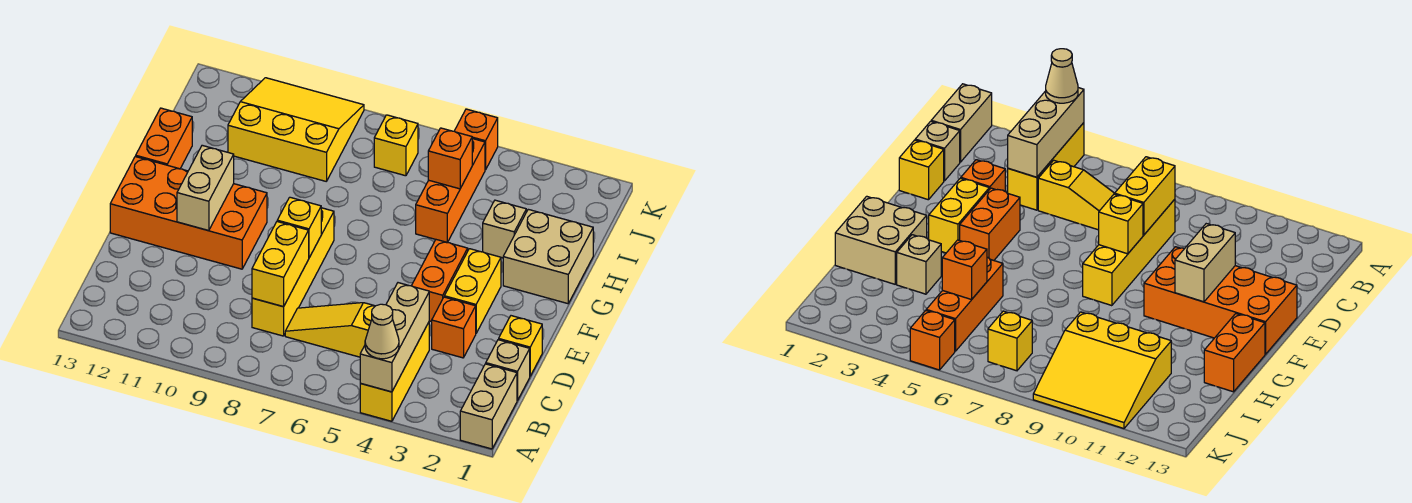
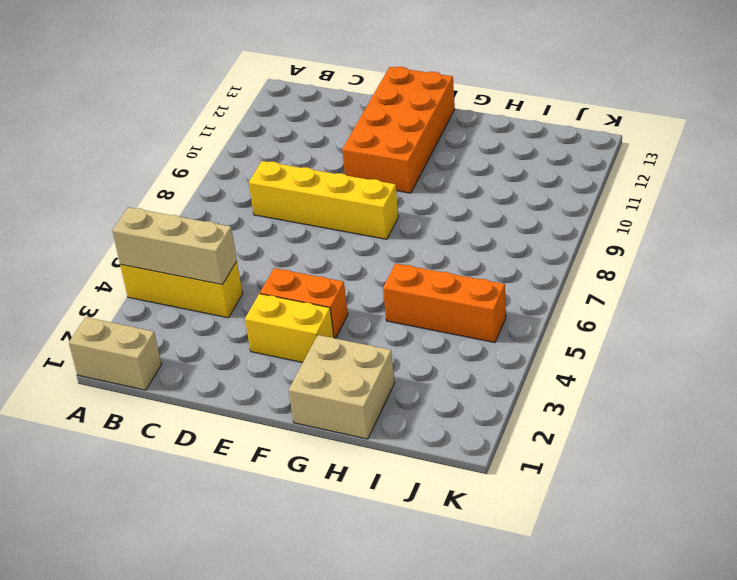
none -> tan brick C1 level 1
none -> yellow slope C5:C7 level 1 top 5
none -> yellow brick D1 level 1

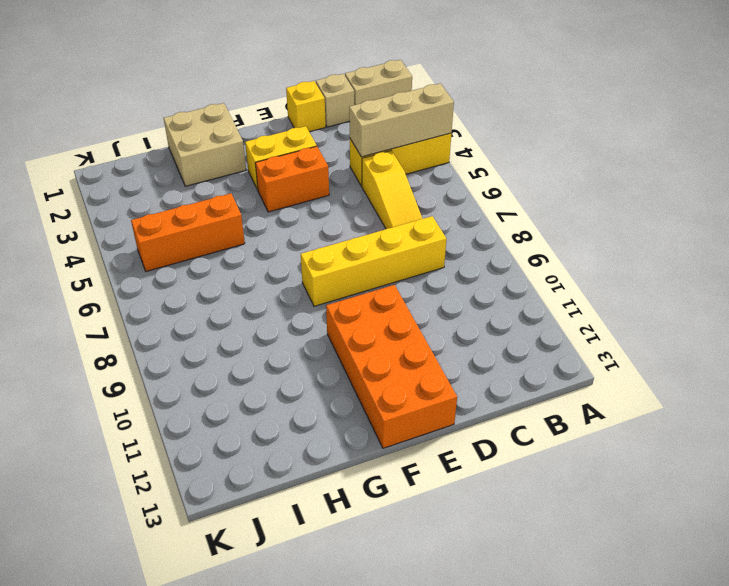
none -> orange brick D3 level 1
none -> orange brick G13:H13 level 1
none -> tan brick H3 level 1

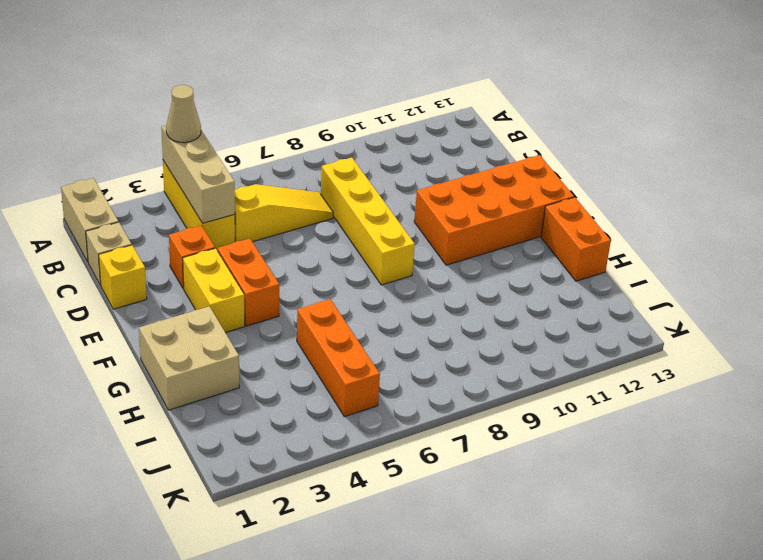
none -> tan brick H3 level 1
none -> yellow slope I9:K11 level 1 top I
none -> yellow brick J7 level 1

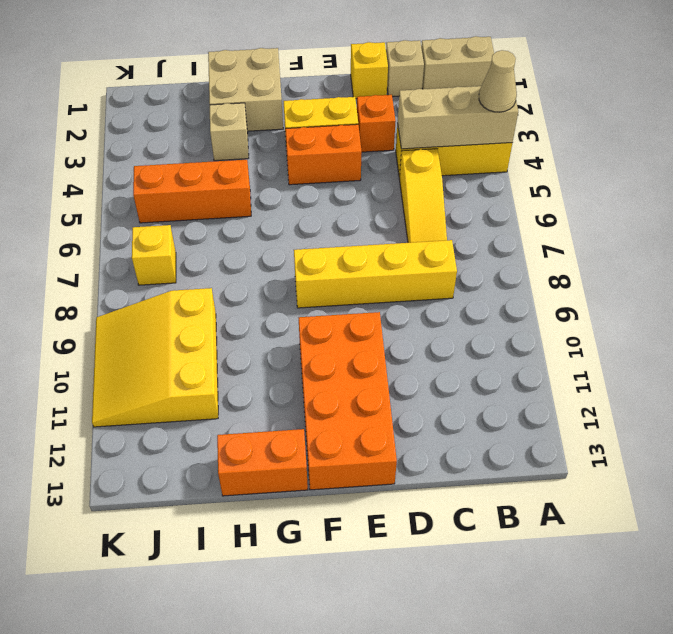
none -> orange brick K5 level 1
none -> yellow brick C8:D8 level 2
none -> yellow brick E8 level 2

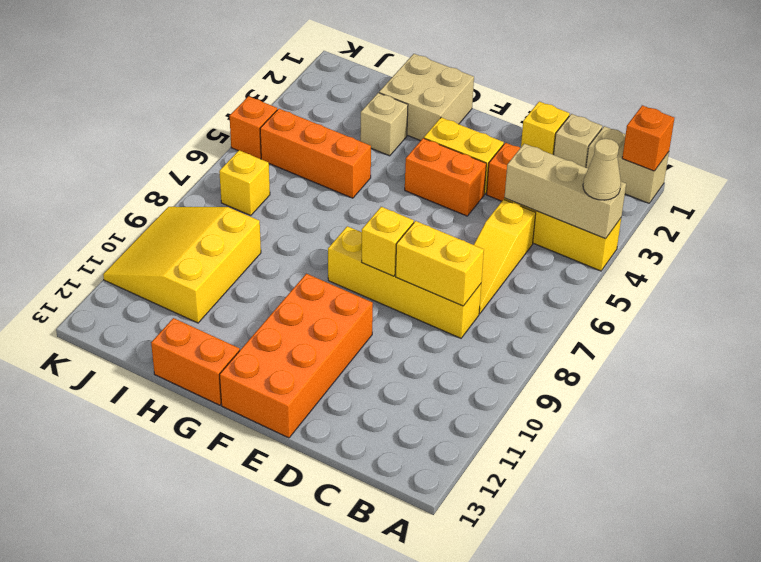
orange brick A1 level 2 -> orange brick I5 level 2
none -> tan brick E11:F11 level 2

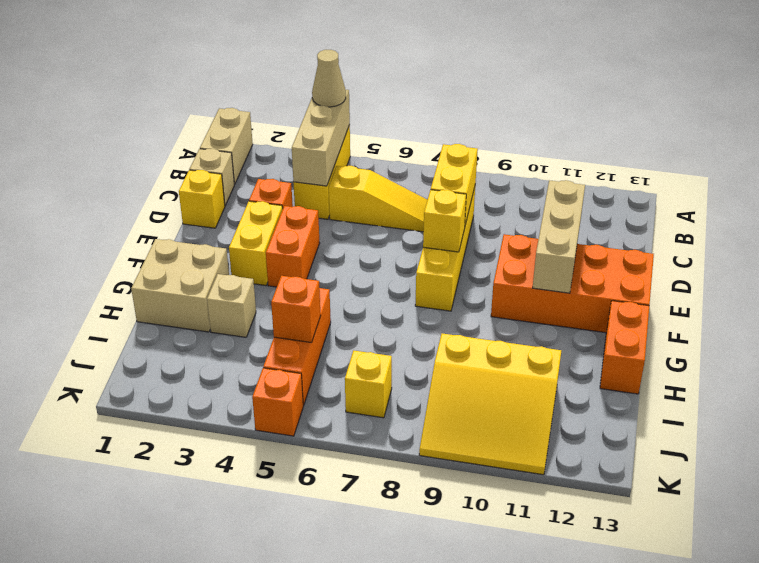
tan brick D11:F11 level 2 -> tan brick E11:F11 level 2

